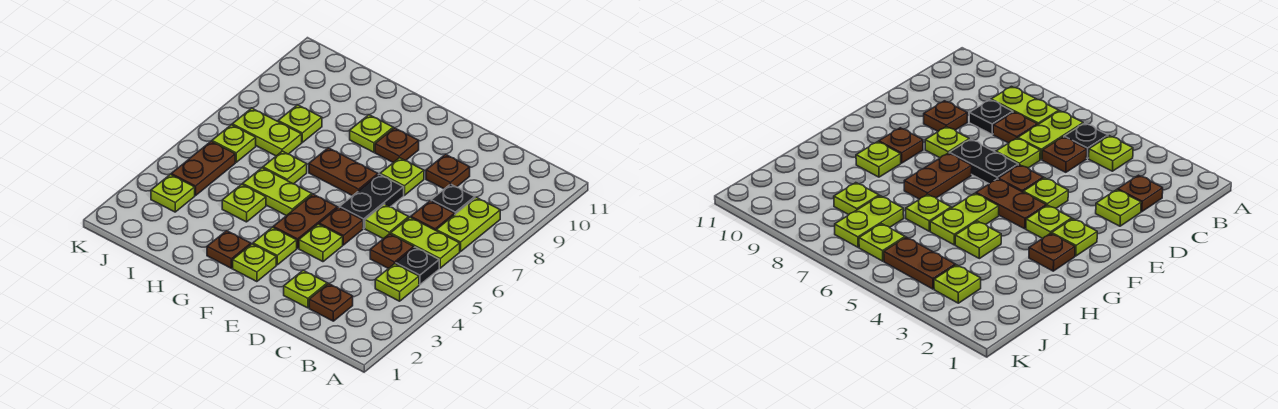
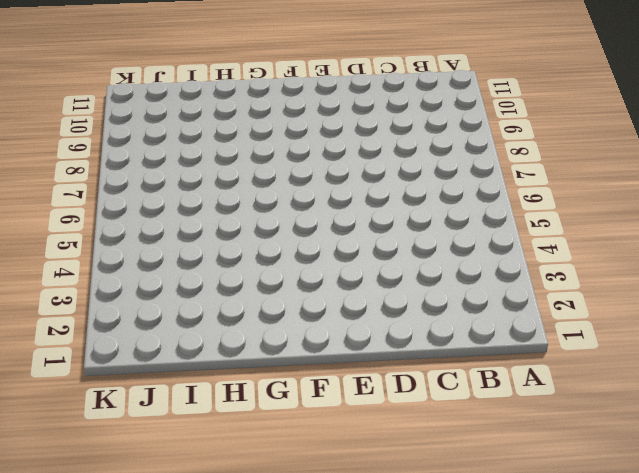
none -> lime plate B4 level 1
none -> black plate B5 level 1
none -> lime plate B6:C6 level 1
none -> lime plate B7:B8 level 1

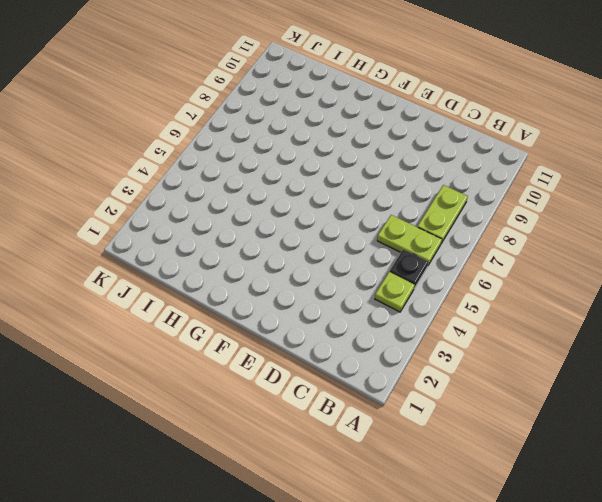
none -> brown plate C2 level 1
none -> brown plate C5 level 1
none -> brown plate C7 level 1
none -> black plate C8 level 1

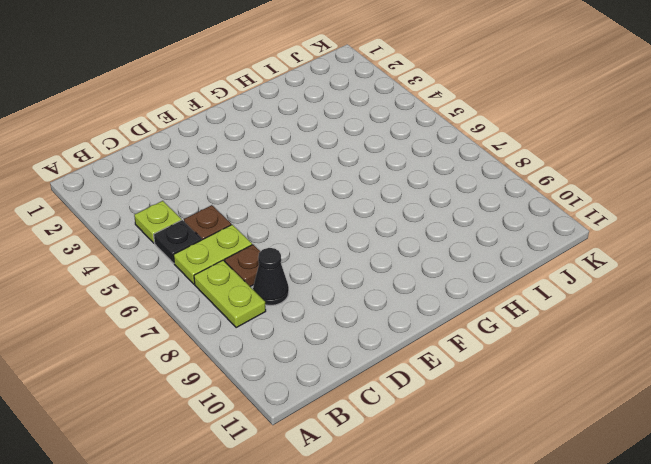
black cone C8 level 1 -> black plate C8 level 1
none -> brown plate C2 level 1
none -> lime plate D2 level 1
none -> lime plate D6 level 1
none -> brown plate D9 level 1

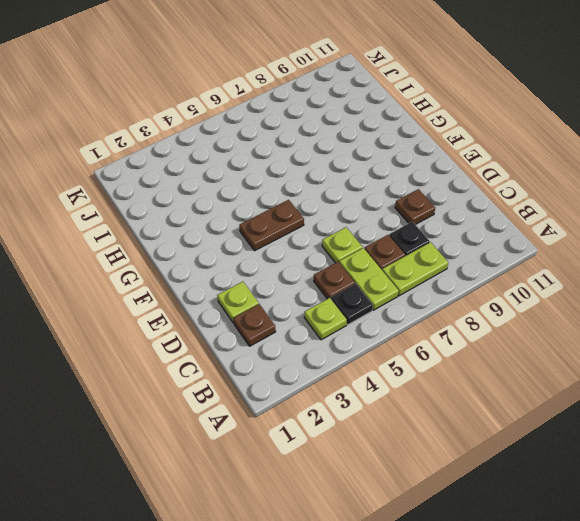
none -> lime plate E4 level 1
none -> brown plate E5 level 1
none -> black plate E6:E7 level 1
none -> lime plate E8 level 1

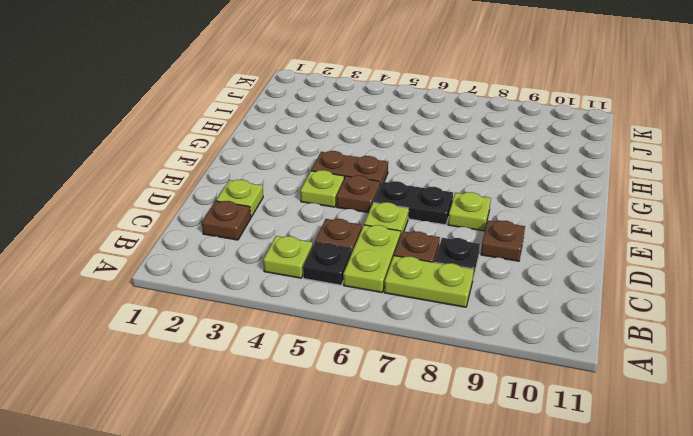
none -> lime plate F2 level 1
none -> lime plate F3 level 1
none -> brown plate F7:G7 level 1
none -> brown plate F9 level 1

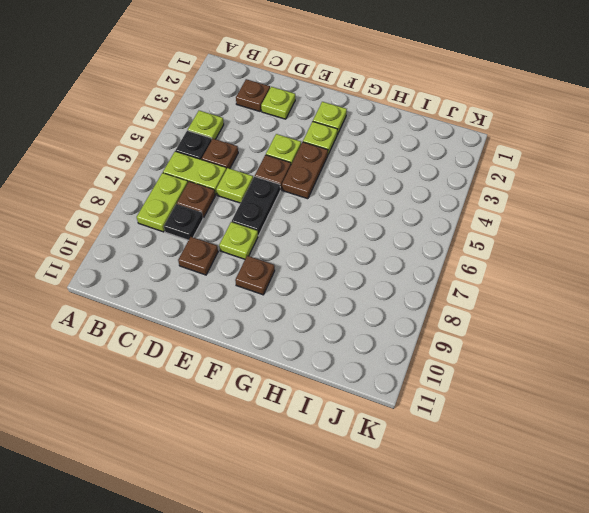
none -> brown plate F7:G7 level 1
none -> brown plate G2 level 1
none -> lime plate G5:H5 level 1
none -> lime plate G9 level 1

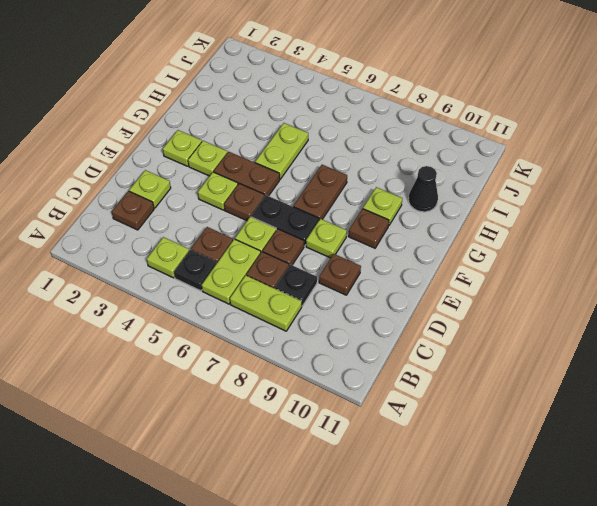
brown plate D7 level 1 -> brown plate G2 level 1
black cone H10 level 1 -> none
none -> lime plate H4 level 1
none -> lime plate H6 level 1
none -> lime plate I7:J7 level 1
none -> lime plate I8 level 1

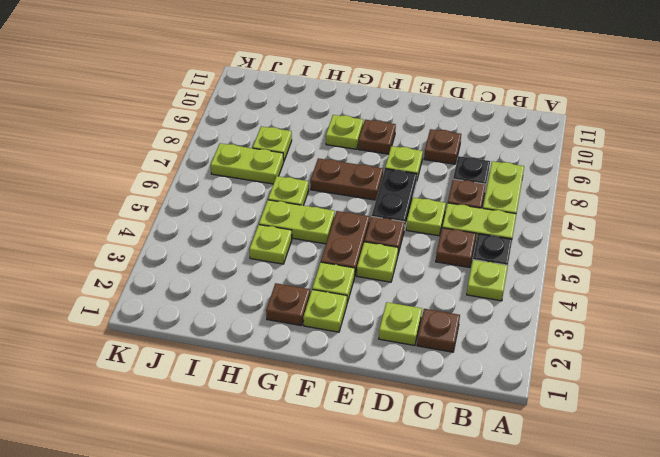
none -> lime plate J3 level 1
none -> brown plate J4:J5 level 1
none -> lime plate J6 level 1

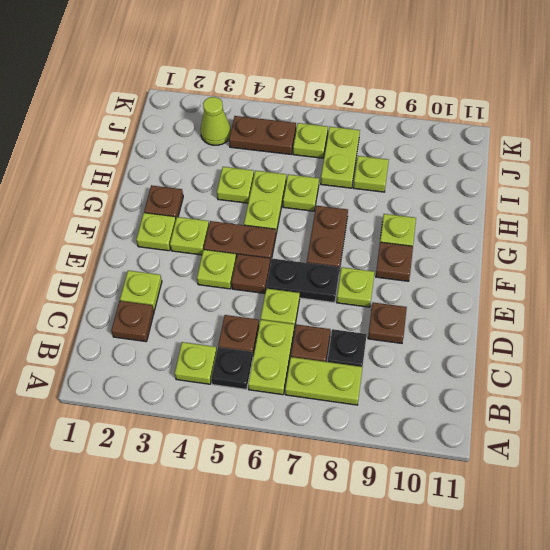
lime cone J3 level 1 -> lime plate J3 level 1

